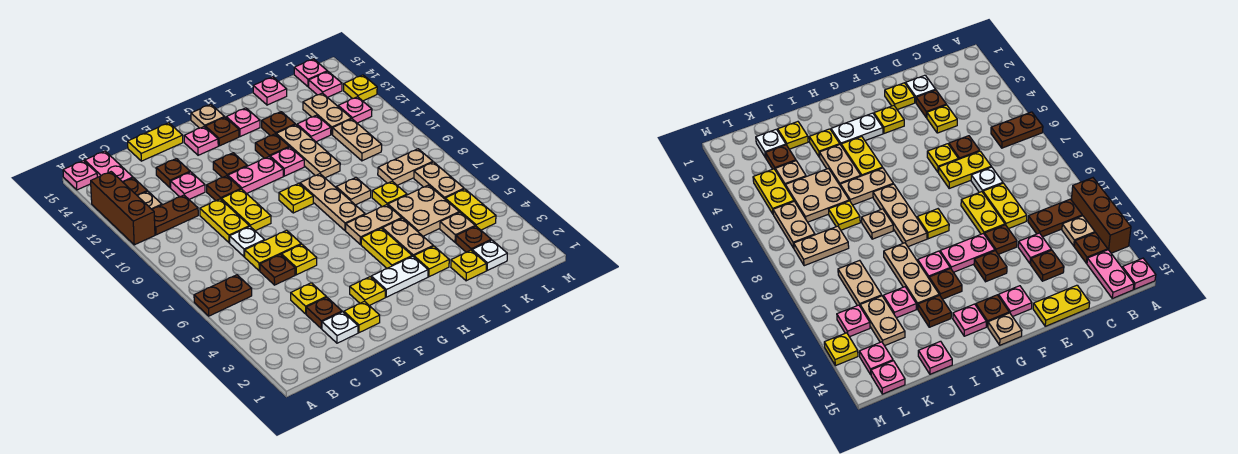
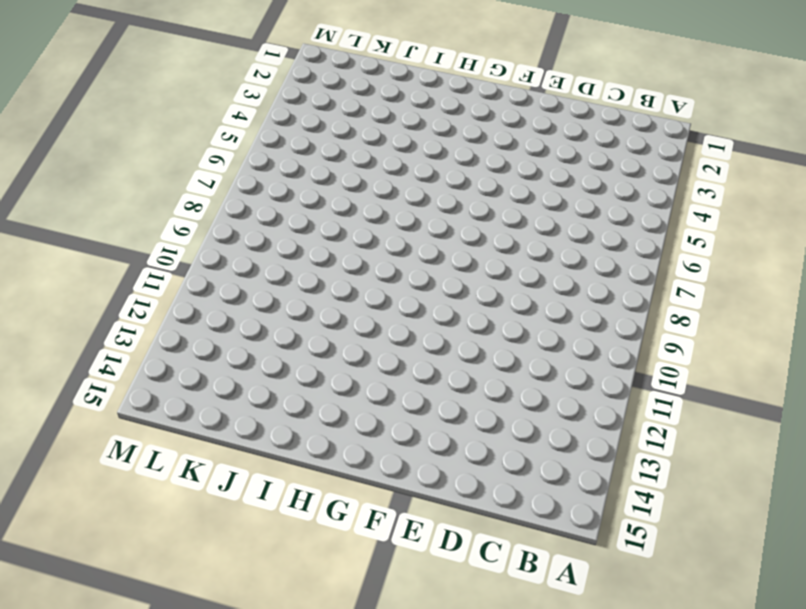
none -> brown plate A6:B6 level 1
none -> brown brick A11:A13 level 1
none -> pink plate A15 level 1
none -> brown plate B11:C11 level 1

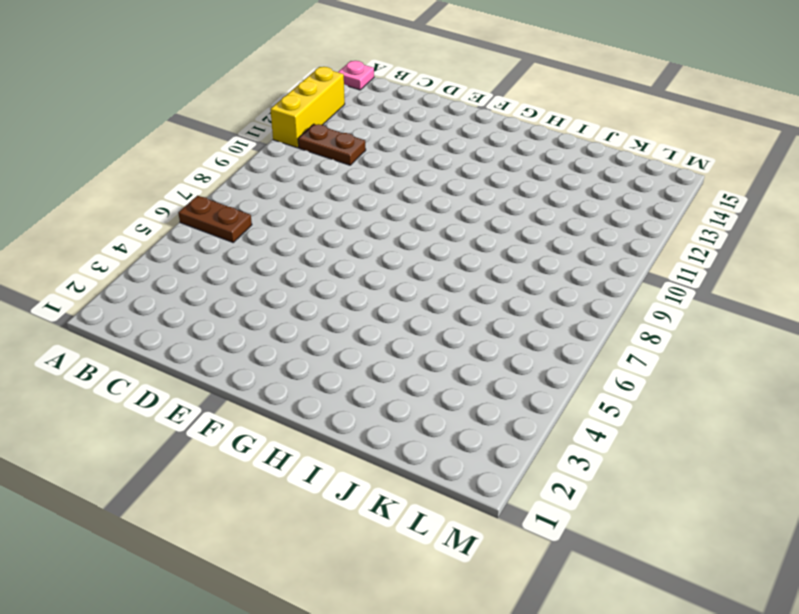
yellow brick A11:A13 level 1 -> brown brick A11:A13 level 1
none -> tan plate B12 level 1
none -> brown plate B13 level 1
none -> pink plate B14:B15 level 1
none -> white plate D2 level 1

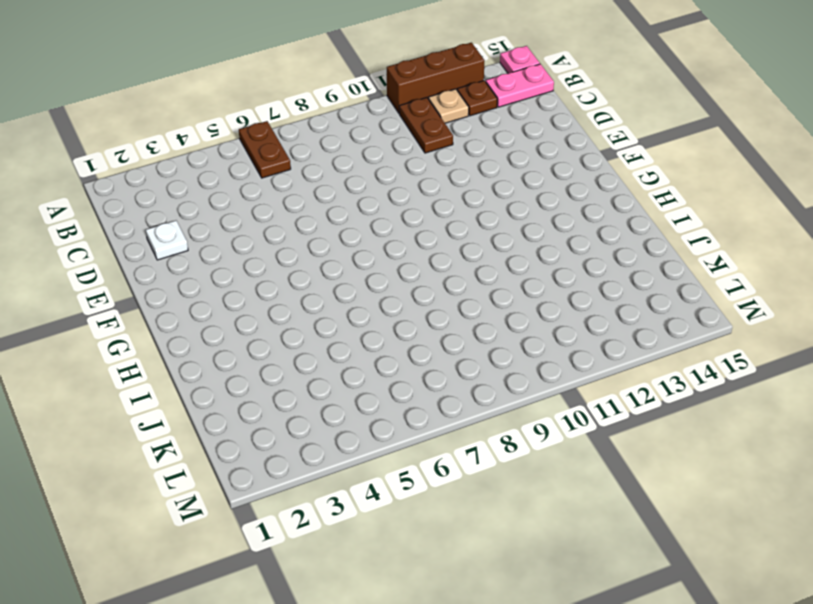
none -> brown plate D3 level 1
none -> yellow plate D4 level 1
none -> brown plate D6 level 1
none -> yellow plate D7:E7 level 1

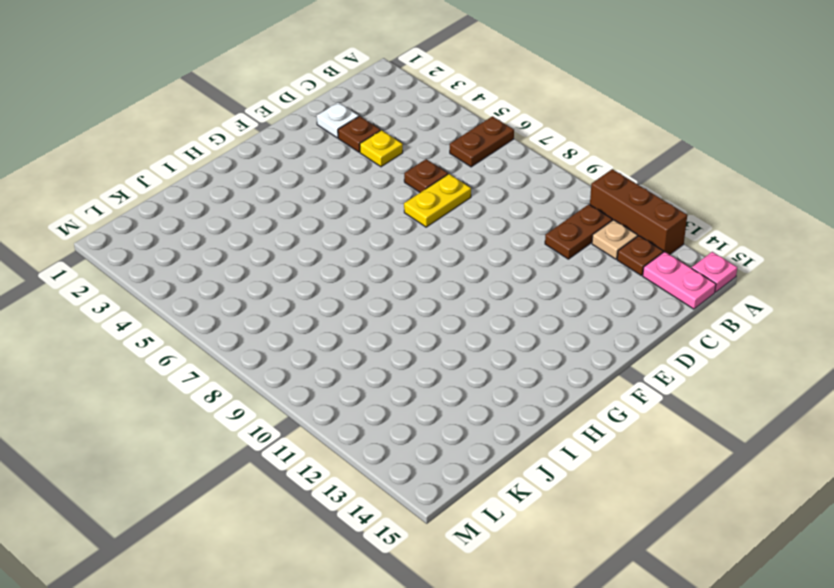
none -> white plate D8 level 1
none -> yellow plate D9:D10 level 1
none -> pink plate D12 level 1
none -> brown plate D13 level 1

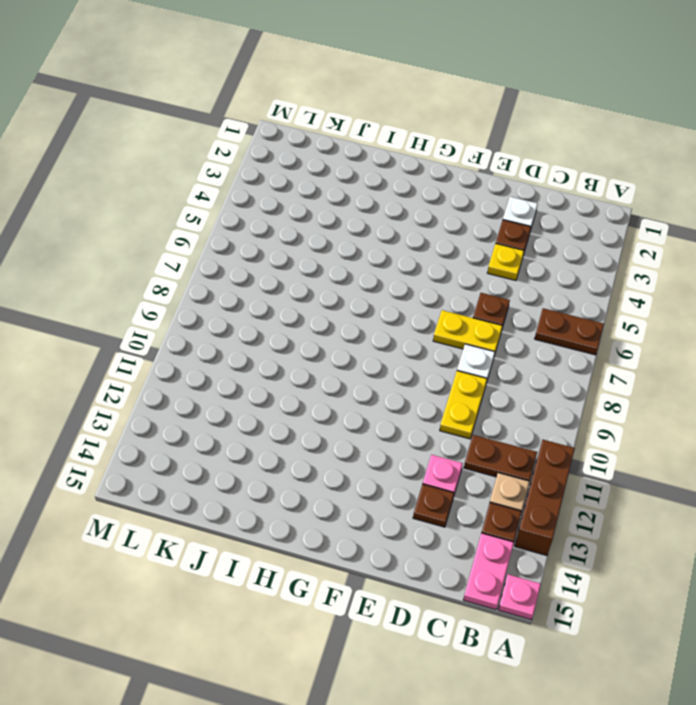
none -> yellow plate D15:E15 level 1
none -> yellow plate E2 level 1
none -> yellow plate E6 level 1
none -> yellow plate E9:E10 level 1

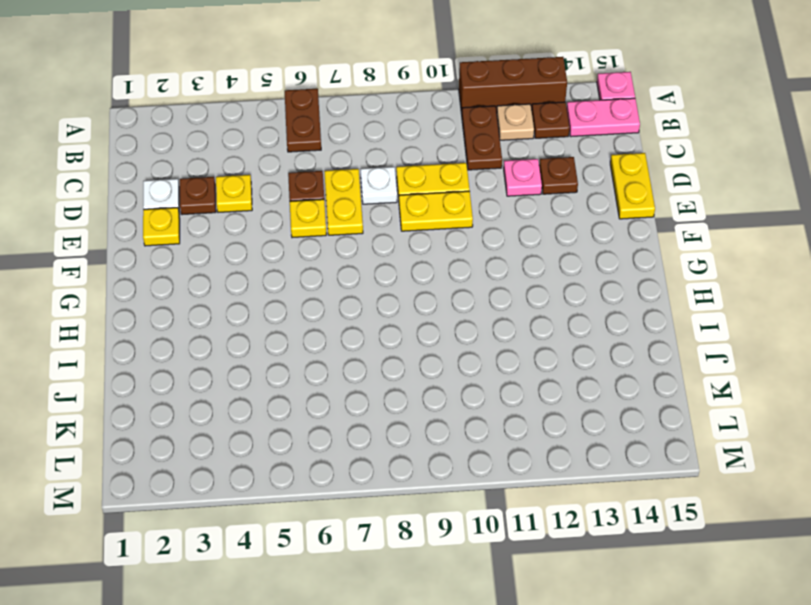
none -> brown plate E11 level 1
none -> yellow plate F3 level 1
none -> pink plate F11:G11 level 1
none -> brown plate F12 level 1

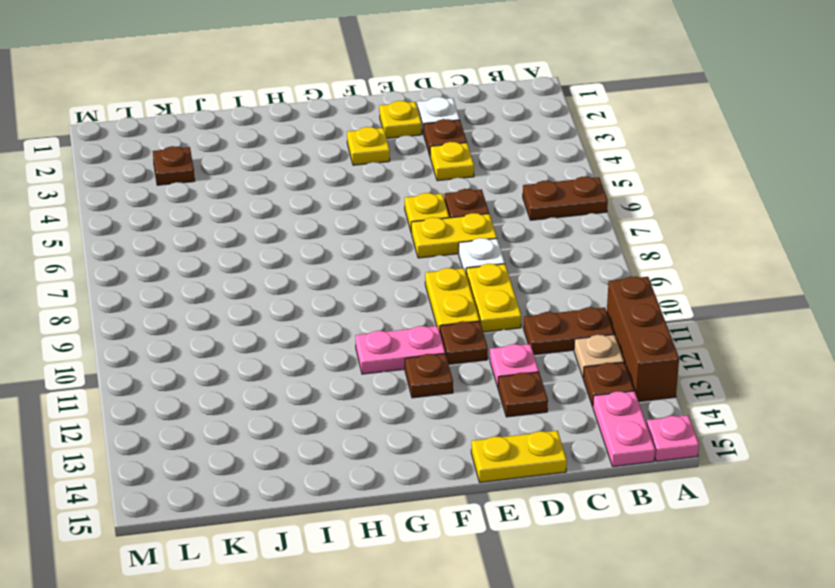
none -> pink plate F14 level 1
none -> white plate G3:H3 level 1
none -> yellow plate G9 level 1
none -> brown plate G14 level 1

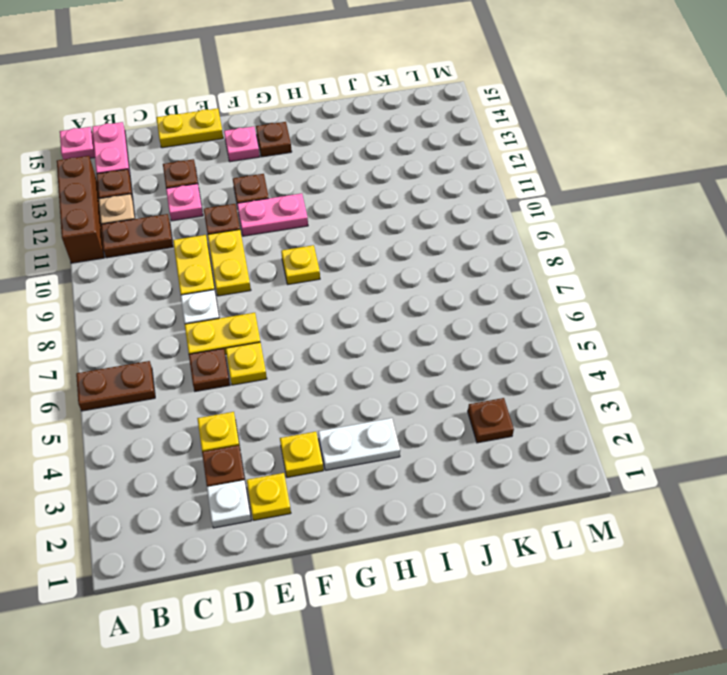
none -> tan plate G15 level 1
none -> yellow plate H4:H5 level 1
none -> tan plate H6:I6 level 1
none -> tan plate H7:H9 level 1

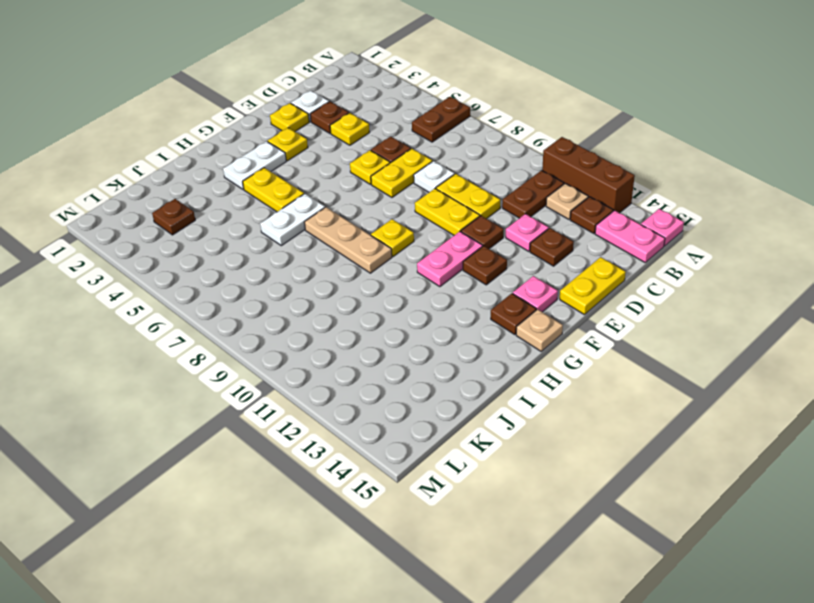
white plate H6:I6 level 1 -> tan plate H6:I6 level 1
none -> pink plate H11 level 1
none -> brown plate H12 level 1
none -> pink plate H14 level 1
none -> yellow plate I3 level 1

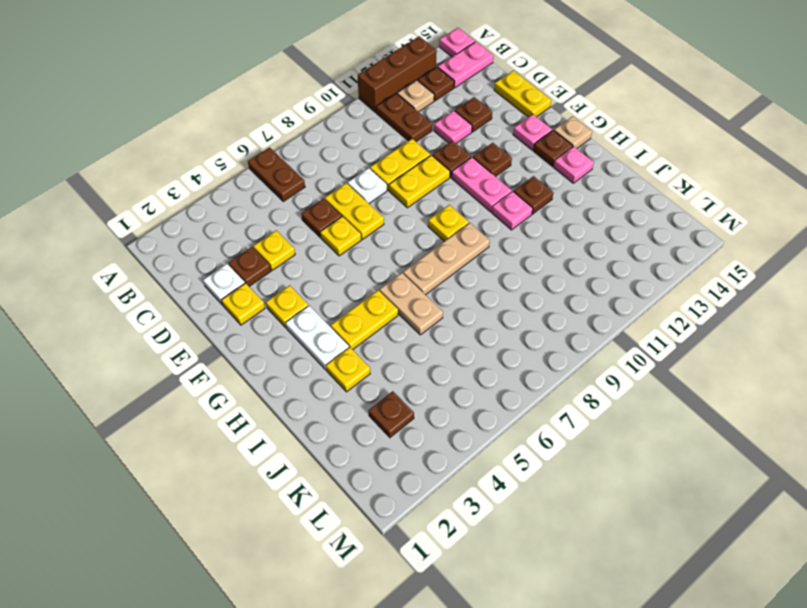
none -> tan plate I4:I5 level 1
none -> tan plate I8 level 1
none -> tan plate I10:I12 level 1
none -> brown plate I13 level 1

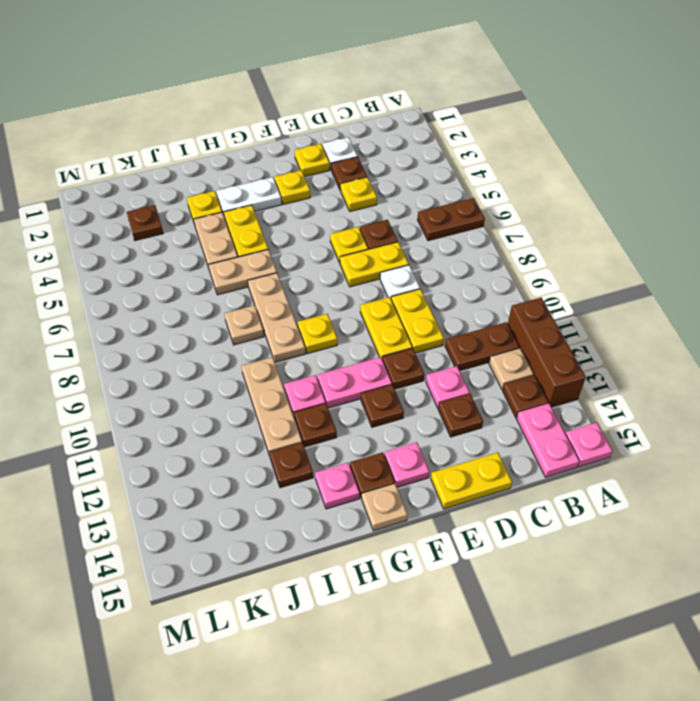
none -> yellow plate J2 level 1
none -> tan plate J5:K6 level 1
none -> yellow plate J7 level 1
none -> pink plate J12 level 1

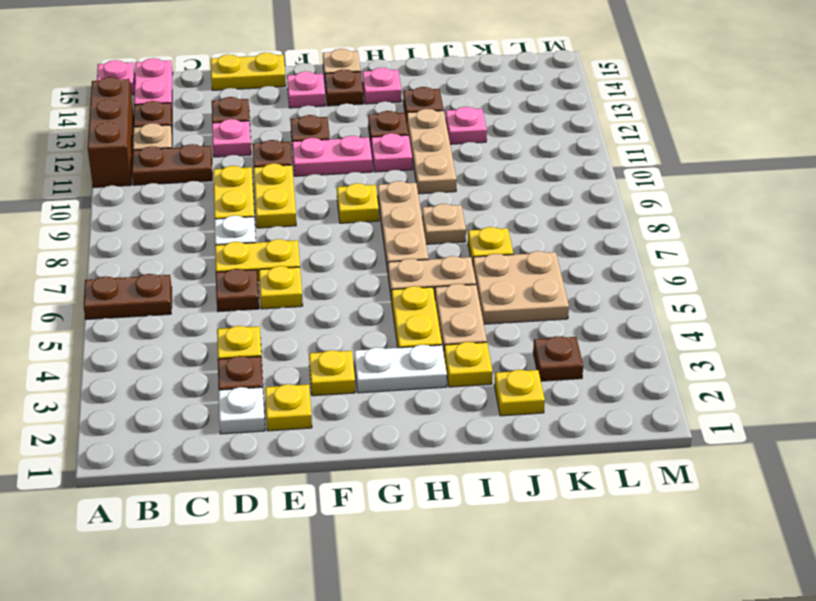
none -> pink plate J15 level 1
none -> white plate K2 level 1
none -> tan plate K4 level 1
none -> tan plate K8:L8 level 1

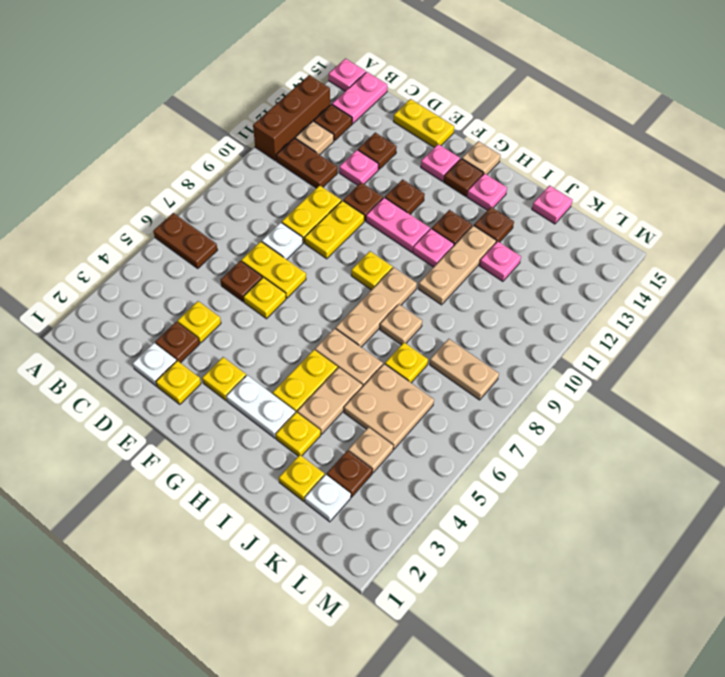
none -> tan plate K10:K11 level 1
none -> tan plate K12:K13 level 1
none -> yellow plate L4:L5 level 1
none -> tan plate L6:L7 level 1

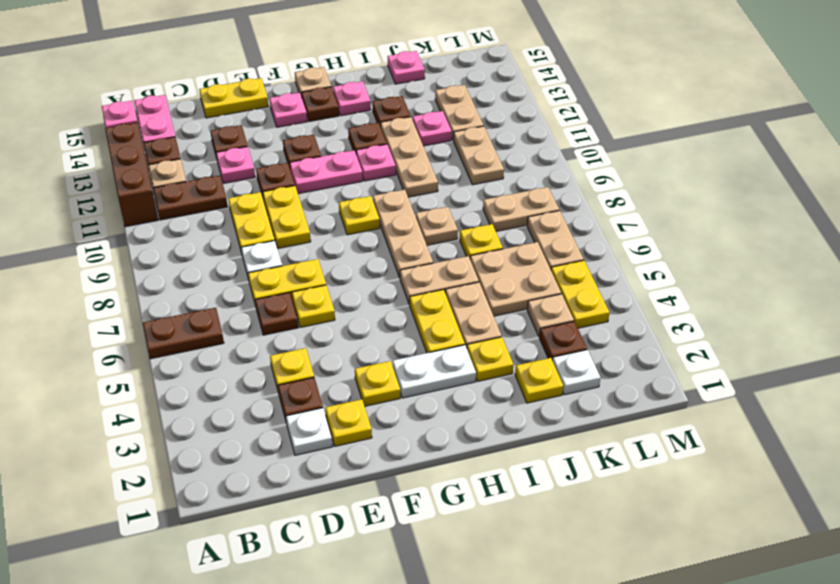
none -> pink plate L12 level 1
none -> pink plate L14 level 1
none -> pink plate L15 level 1
none -> yellow plate M13 level 1

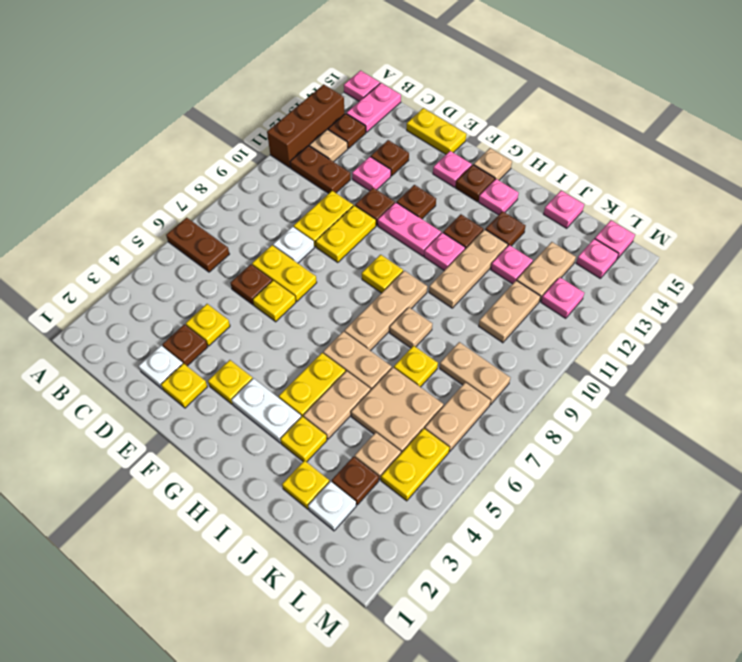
none -> yellow plate M13 level 1

